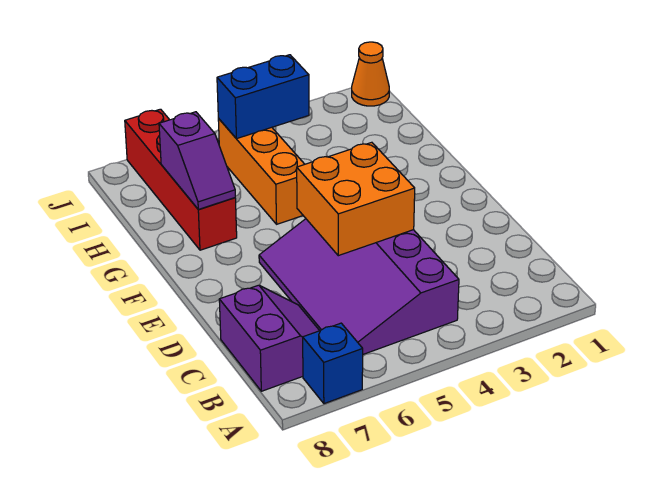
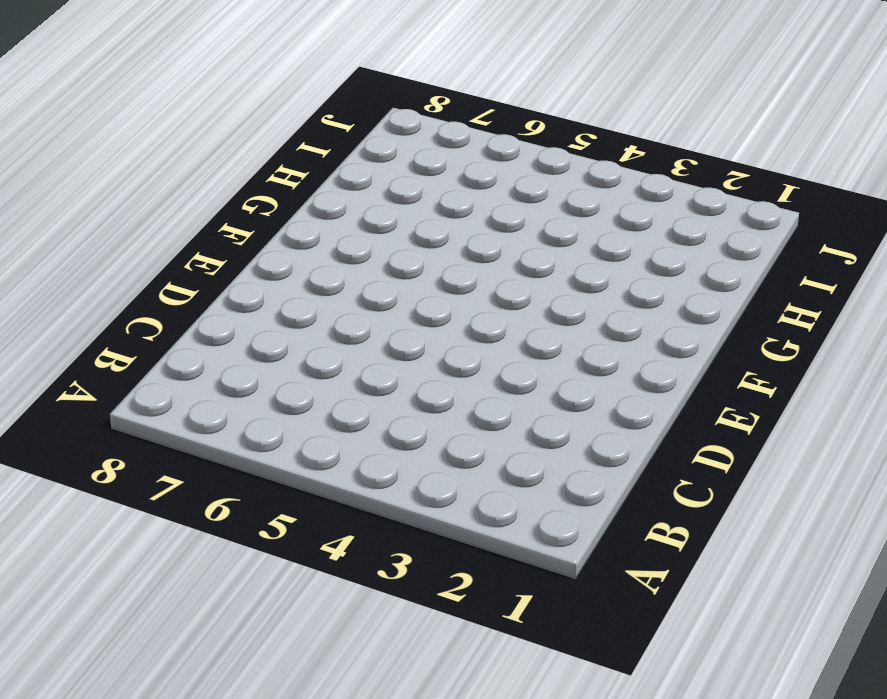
none -> blue brick A7 level 1
none -> purple slope B4:E6 level 1 top 4

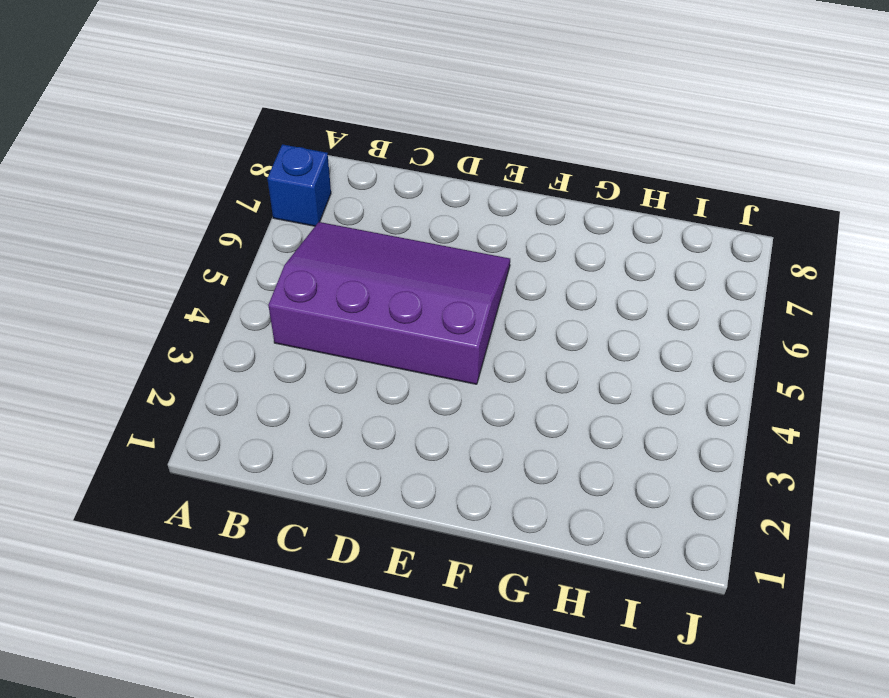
none -> purple slope B7:C8 level 1 top 8
none -> orange brick G5:I5 level 1

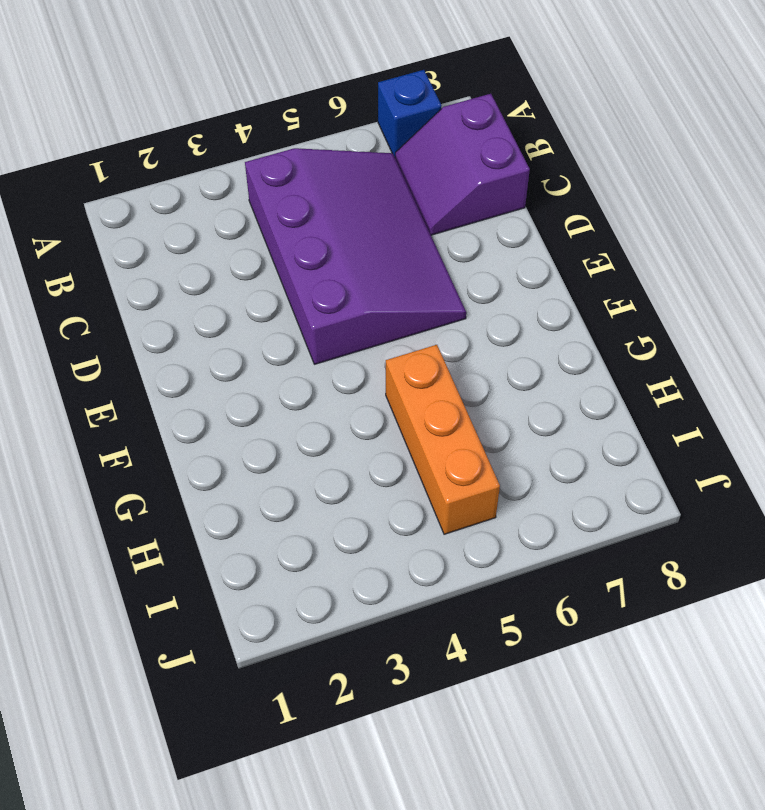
none -> red brick G7:J7 level 1
none -> orange cone J1 level 1

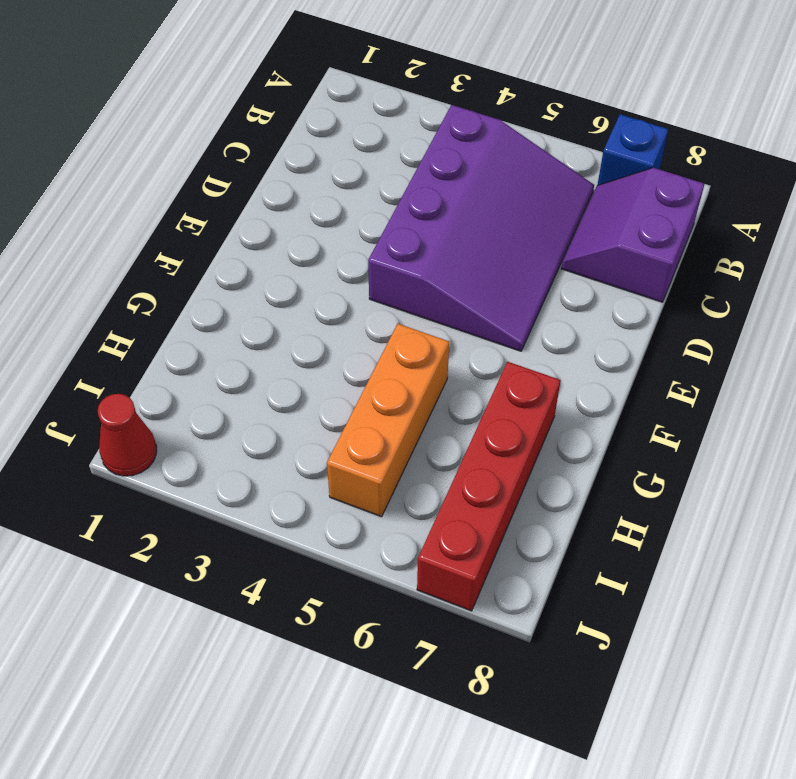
red cone J1 level 1 -> orange cone J1 level 1
none -> orange brick D4:E5 level 2
none -> purple slope G7:H7 level 2 top H

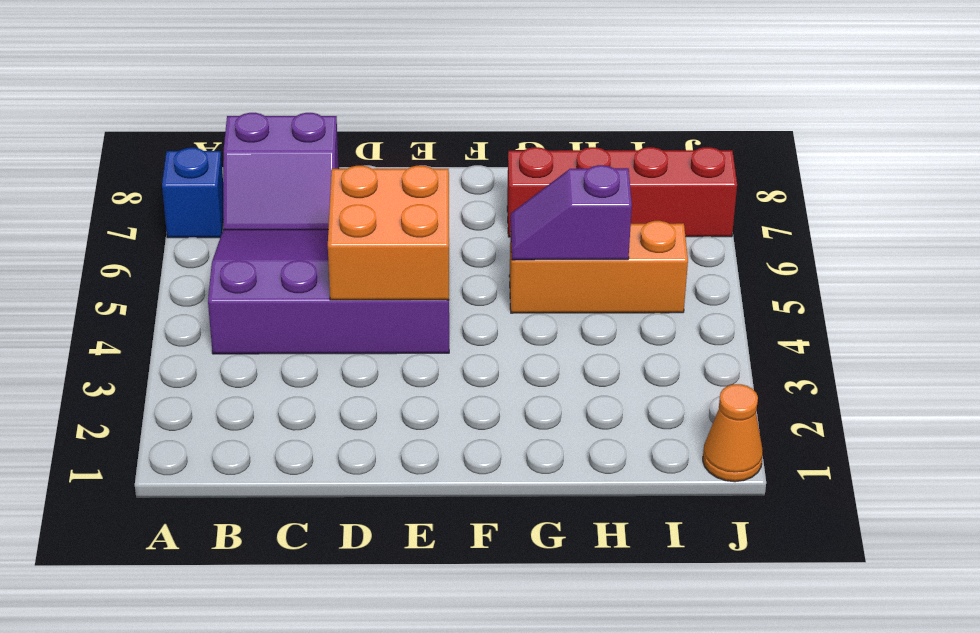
purple slope G5:H5 level 2 top H -> purple slope G7:H7 level 2 top H
none -> blue brick I4:I5 level 2

